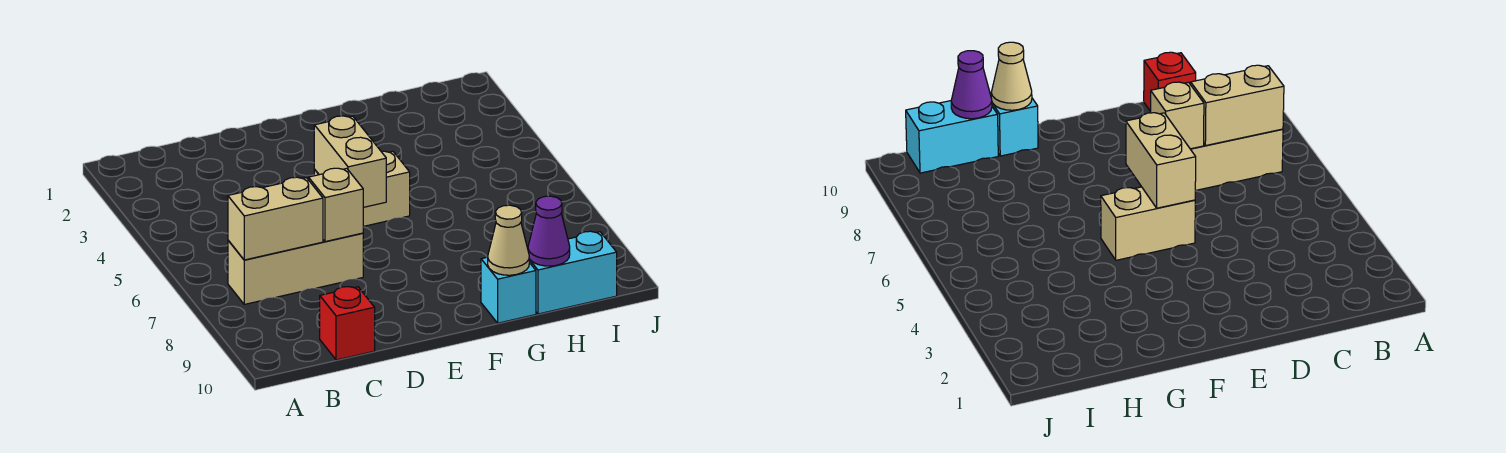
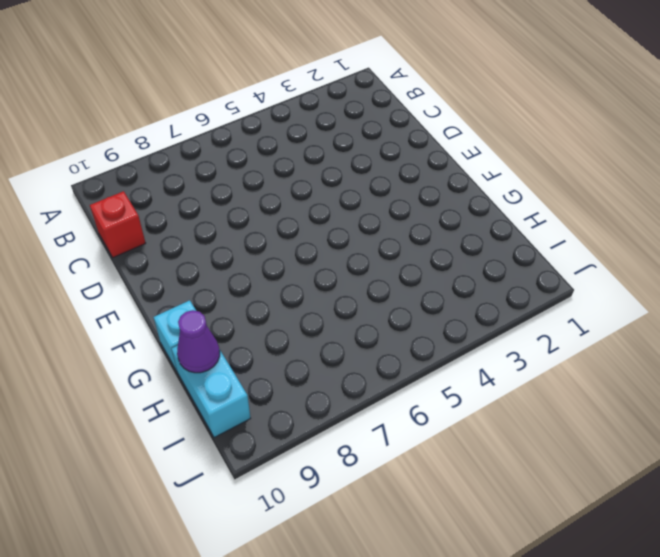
none -> tan brick B7:D7 level 1
none -> tan brick E5:F5 level 1

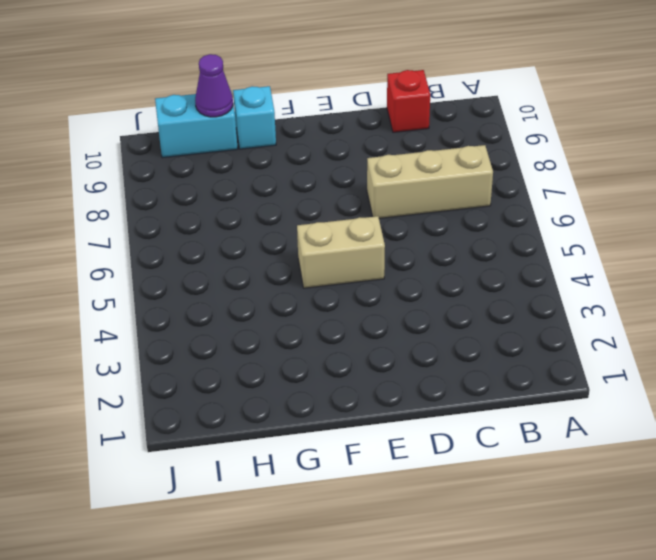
none -> tan brick B7:C7 level 2
none -> tan brick D7 level 2

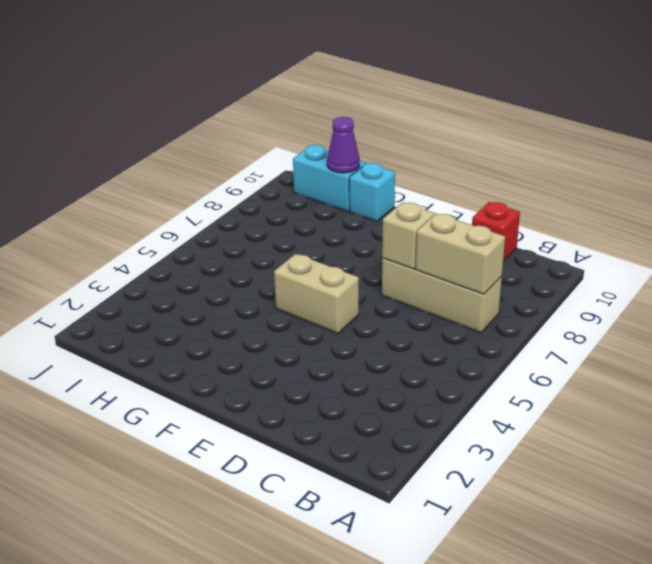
none -> tan brick E5:E6 level 2
none -> tan cone G10 level 2

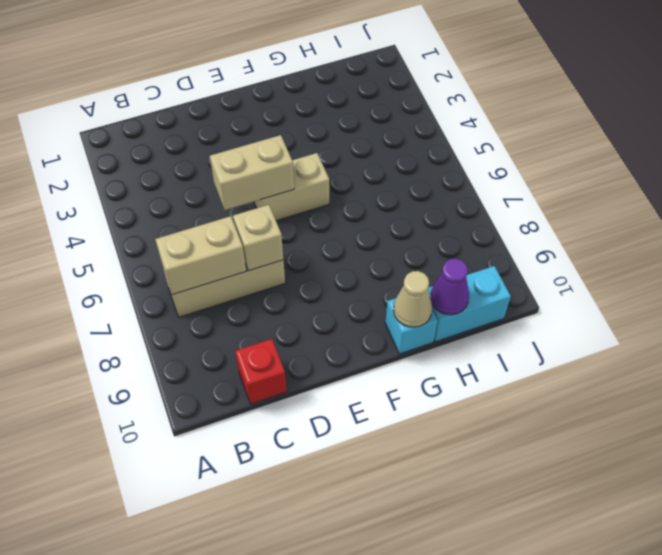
tan brick D5:E5 level 2 -> tan brick E5:E6 level 2

